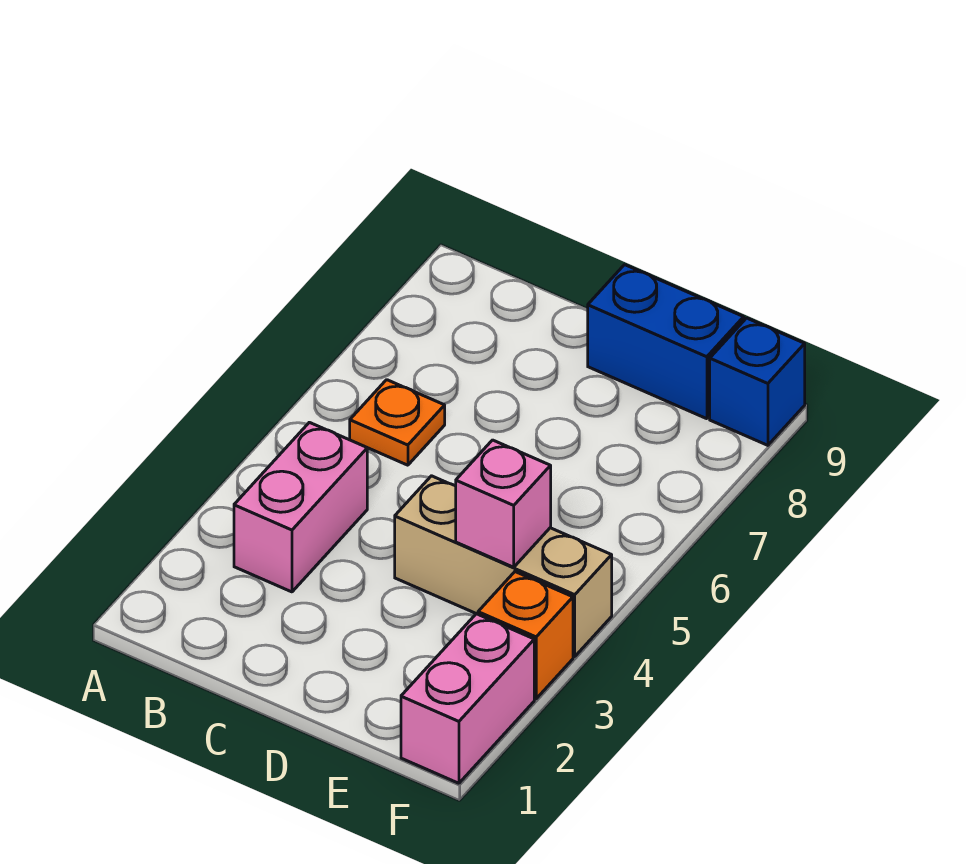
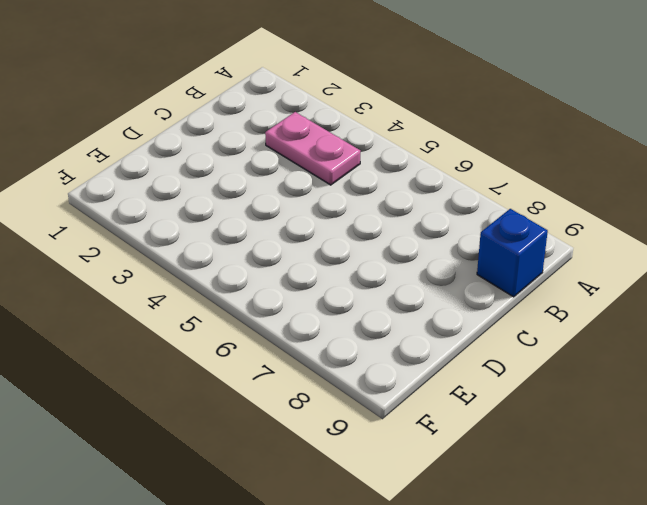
pink plate B3:B4 level 1 -> pink brick B3:B4 level 1
blue brick B9 level 1 -> blue brick F9 level 1
none -> orange plate B6 level 1
none -> tan brick D4:F4 level 1

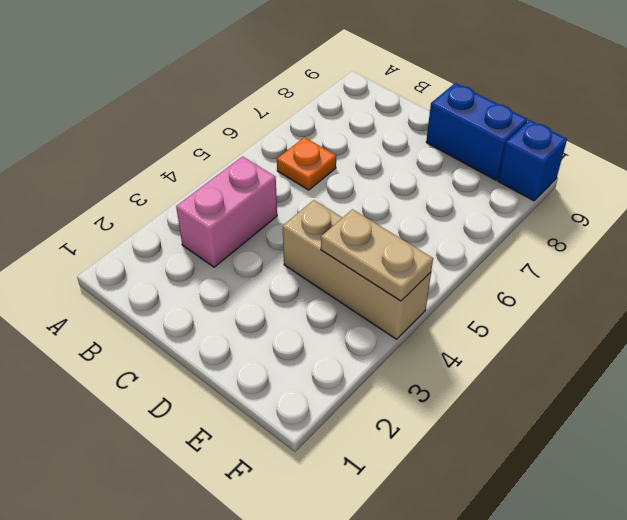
tan plate E4:F4 level 2 -> pink brick E4 level 2
none -> pink brick F1:F2 level 1
none -> orange brick F3 level 1

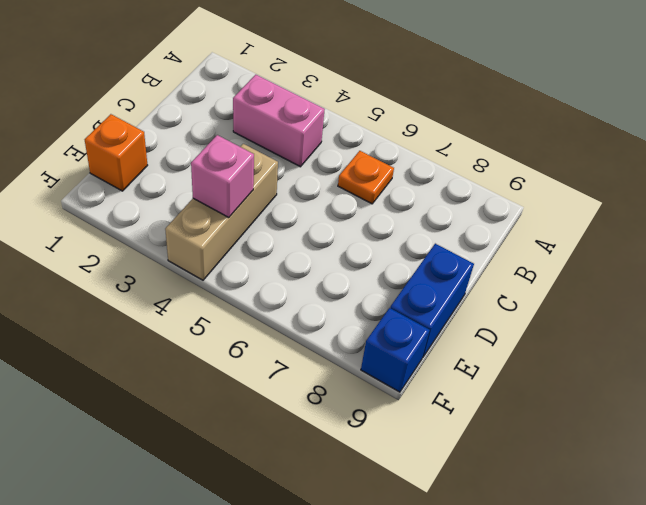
orange brick E1 level 1 -> orange brick F3 level 1
none -> pink brick F1:F2 level 1

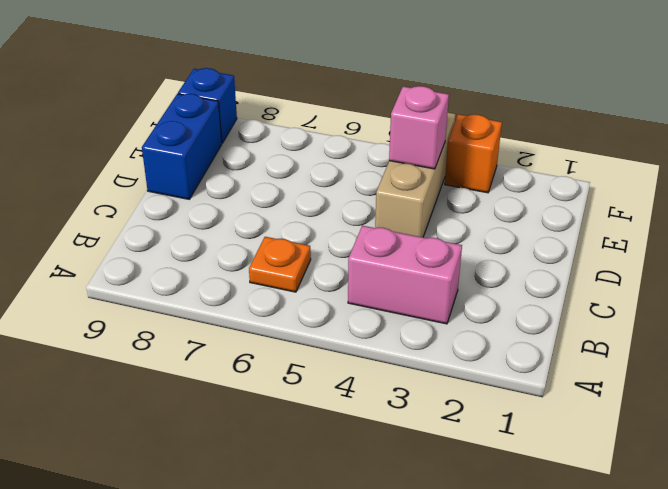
none -> pink brick F1:F2 level 1

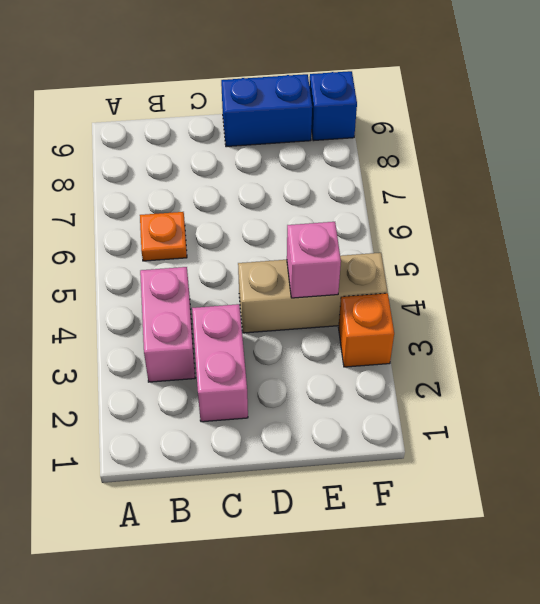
pink brick C2:C3 level 1 -> pink brick F1:F2 level 1

